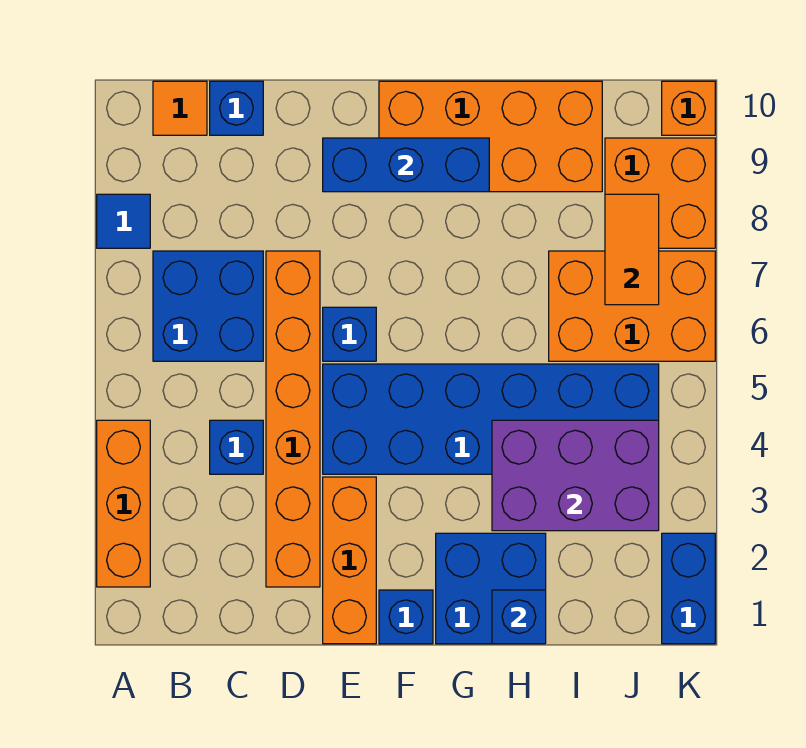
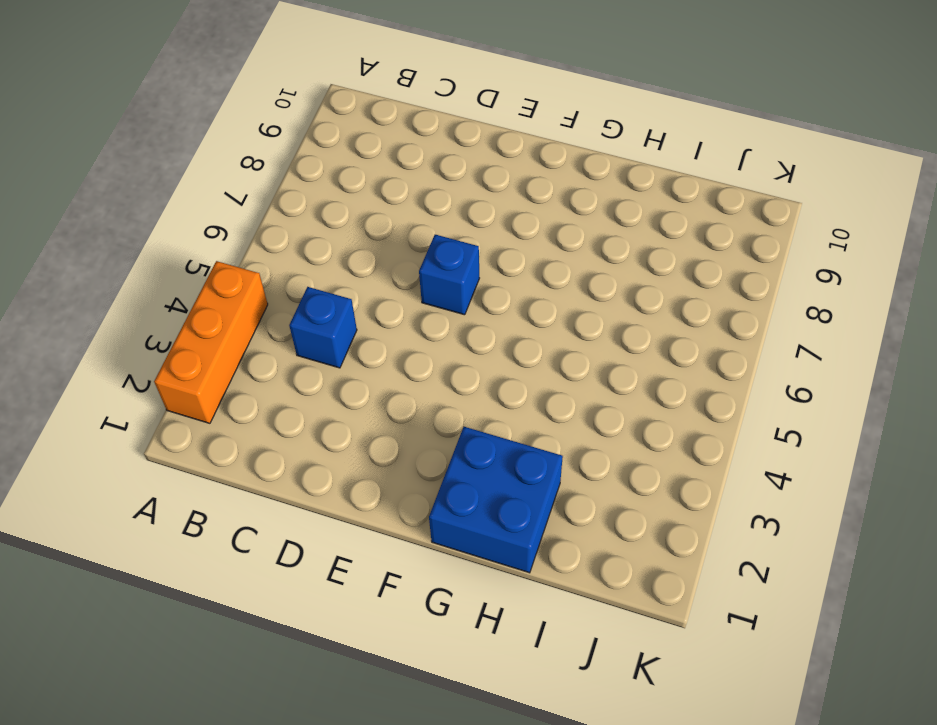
none -> blue tile A8 level 1
none -> blue brick B6:C7 level 1
none -> orange tile B10 level 1

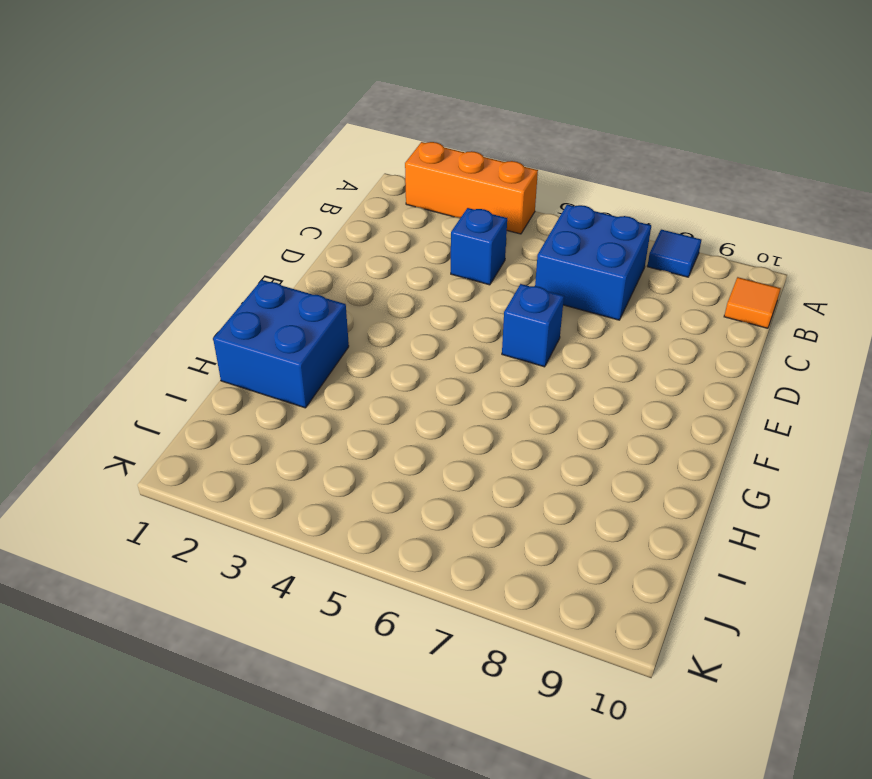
none -> blue brick C10 level 1
none -> orange brick D2:D7 level 1
none -> orange brick E1:E3 level 1

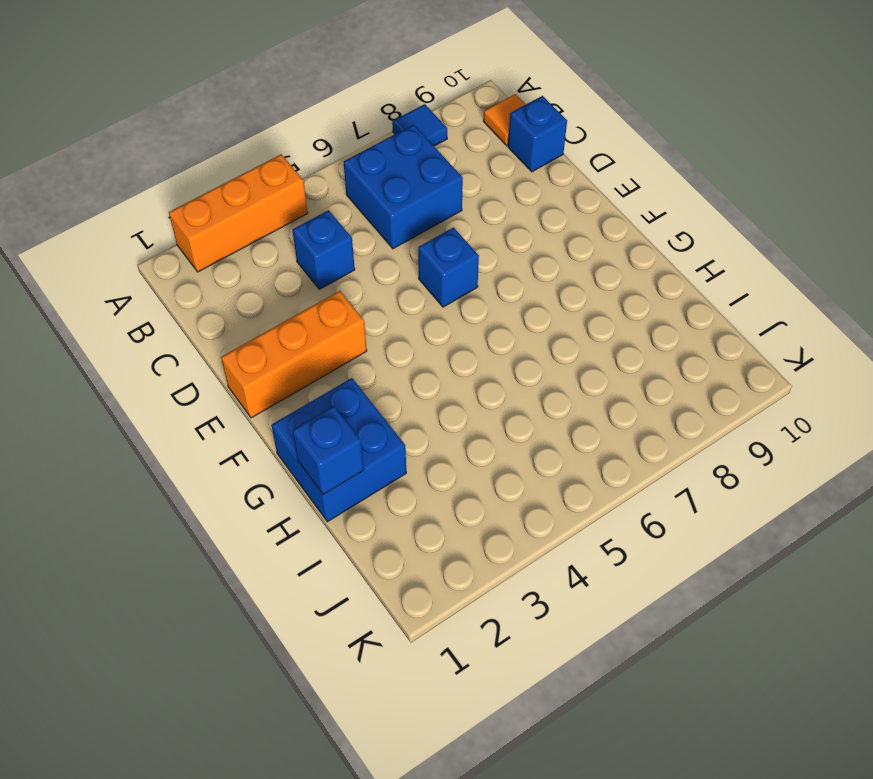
none -> orange brick D2:D7 level 1
none -> blue brick E4:J5 level 1
none -> blue brick F1 level 1

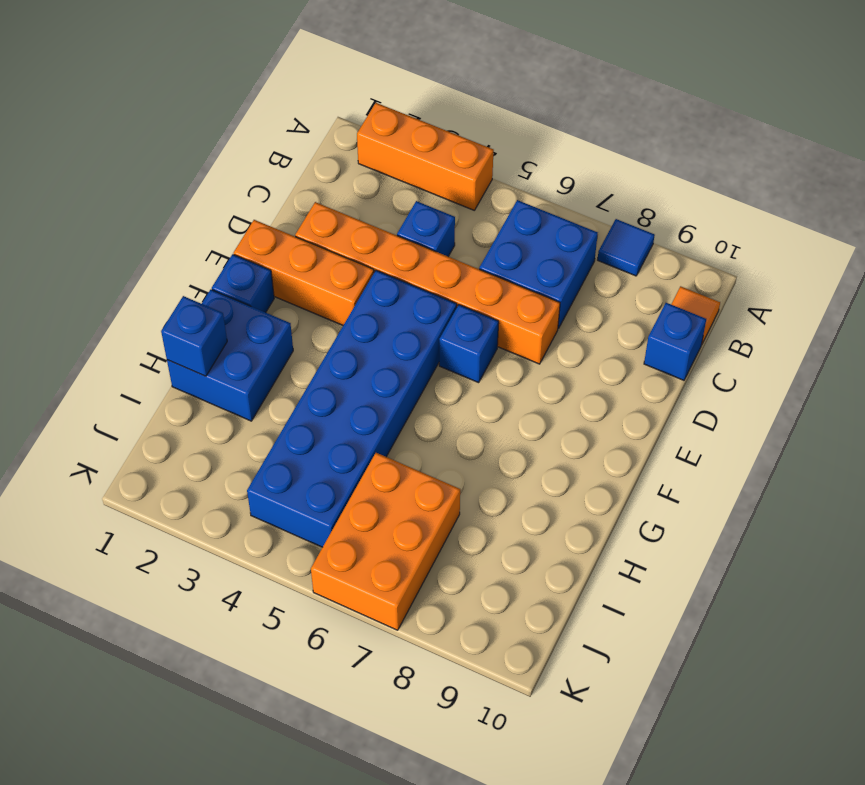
none -> orange brick F9:I10 level 1
none -> orange brick J8:K9 level 1
none -> blue brick K1:K2 level 1

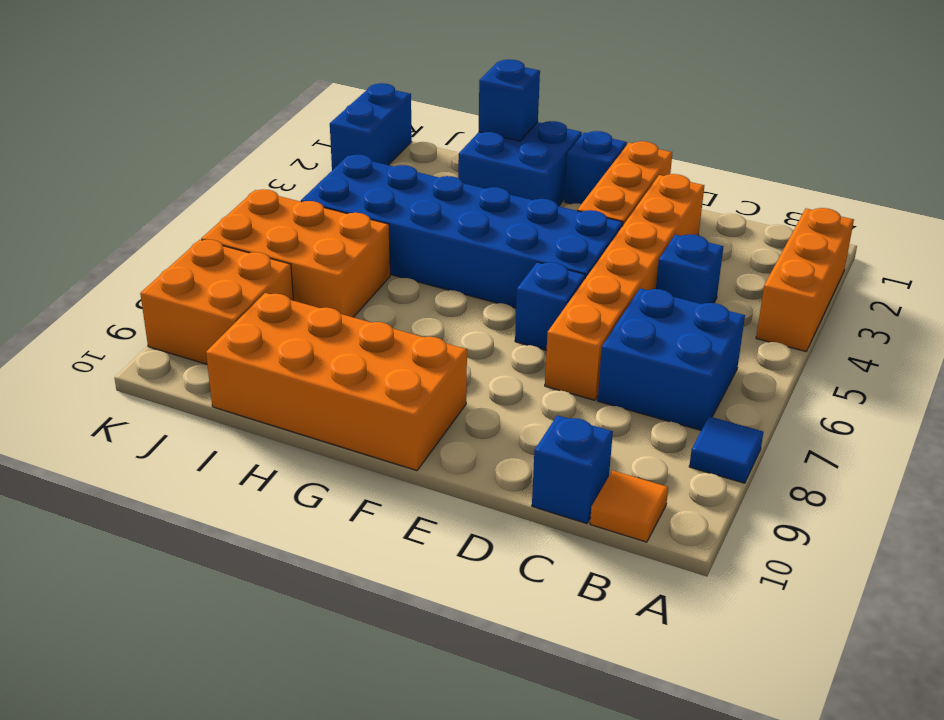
none -> orange brick K10 level 1
none -> blue brick E9:G9 level 2
none -> purple brick H3:J4 level 2

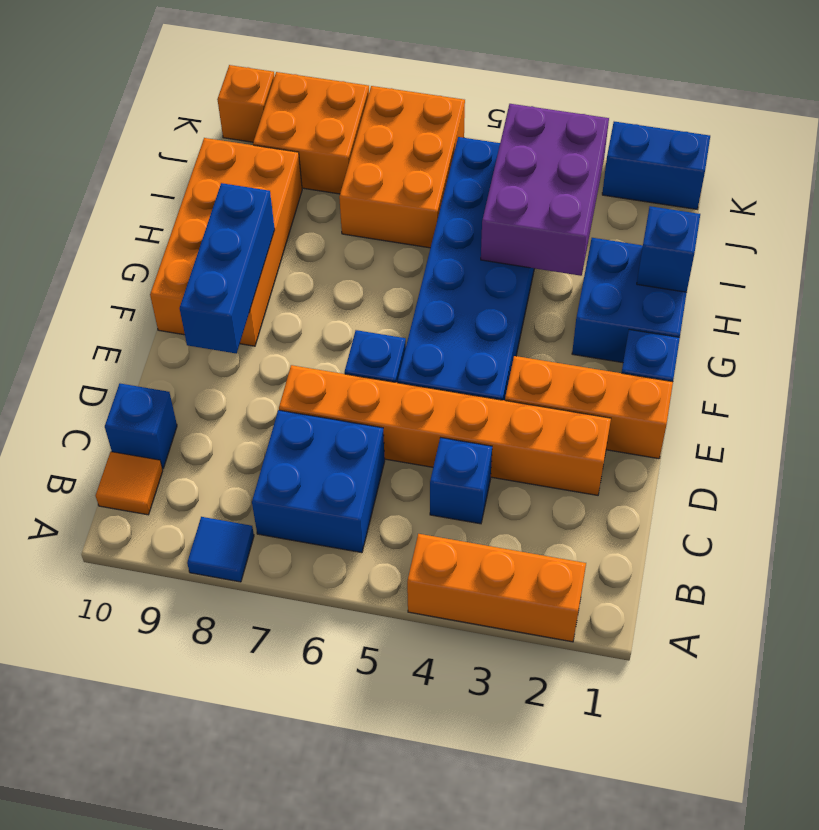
none -> orange tile J7:J8 level 2

